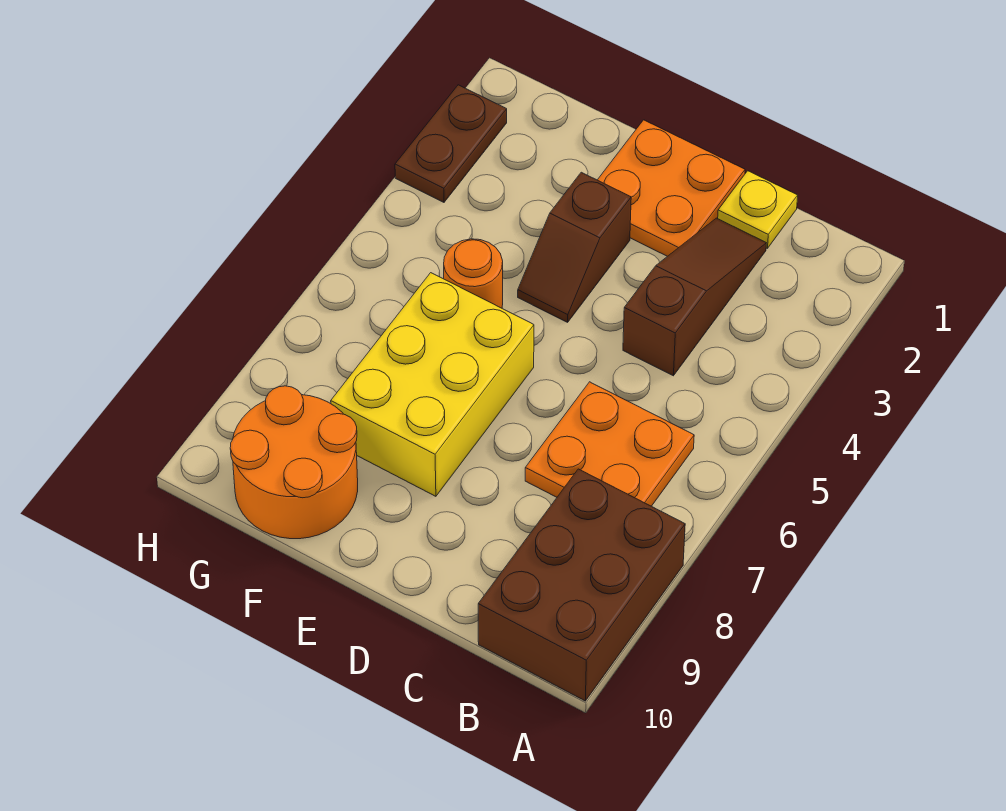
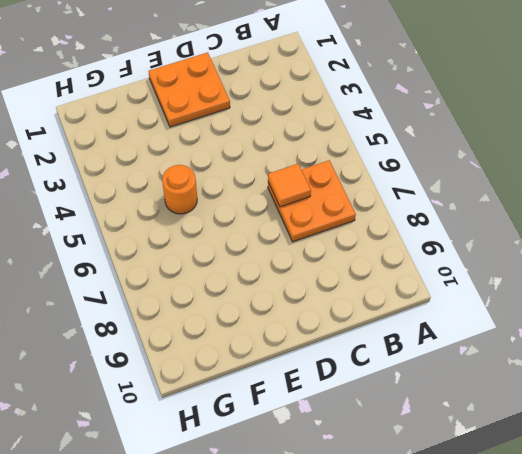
orange tile C6 level 2 -> none
none -> brown brick A8:B10 level 1
none -> yellow plate C1 level 1

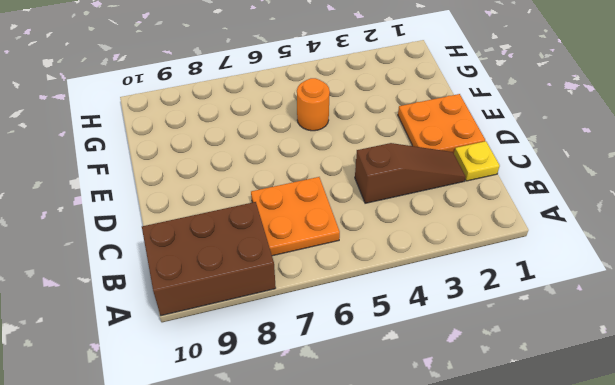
none -> brown slope E3:E4 level 1 top 3
none -> yellow brick E6:F8 level 1

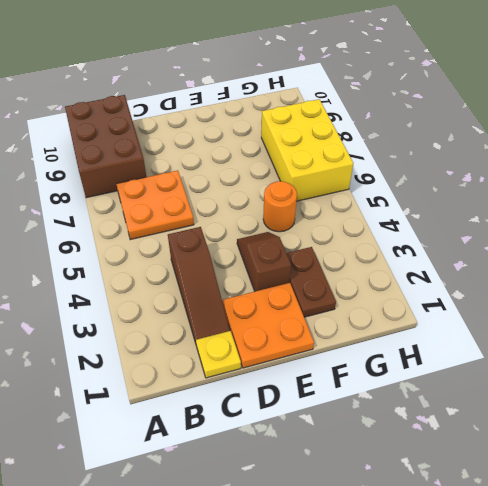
brown plate F2:F3 level 1 -> brown plate H2:H3 level 1
yellow brick G6:H8 level 1 -> yellow brick E6:F8 level 1
none -> orange round brick F9:G10 level 1

